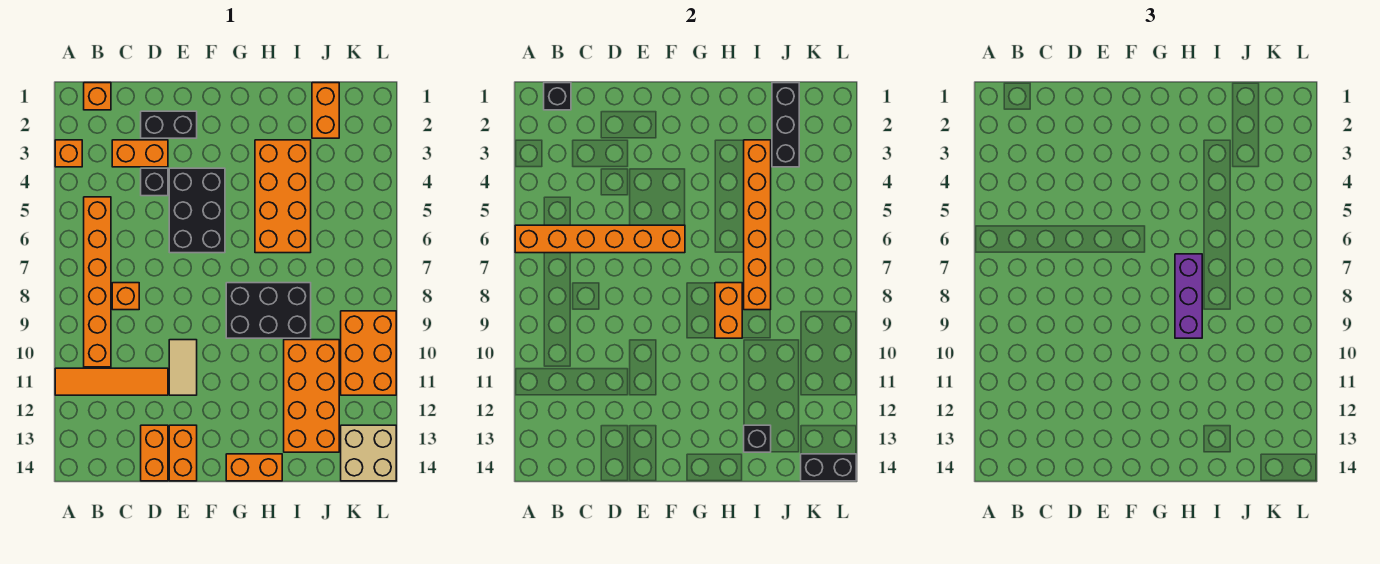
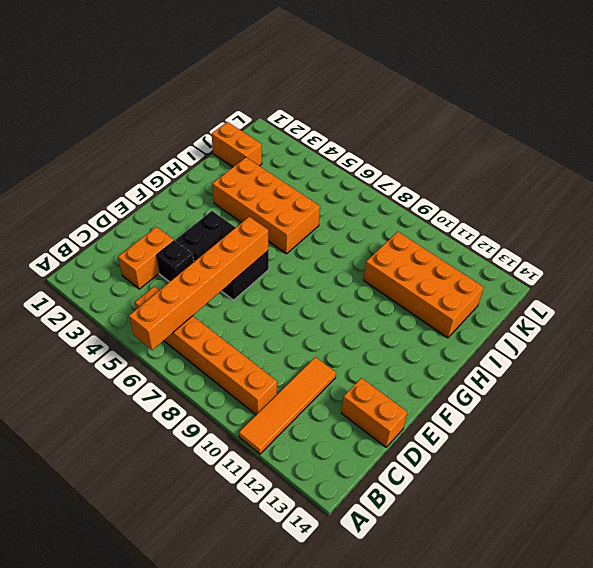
none -> orange brick A3 level 1
none -> orange brick B1 level 1
none -> orange brick C8 level 1

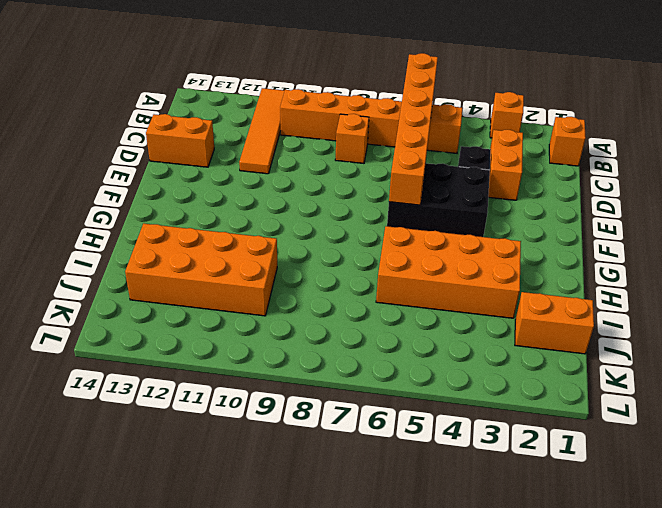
none -> black brick D2:E2 level 1
none -> tan tile E10:E11 level 1
none -> orange brick E13:E14 level 1

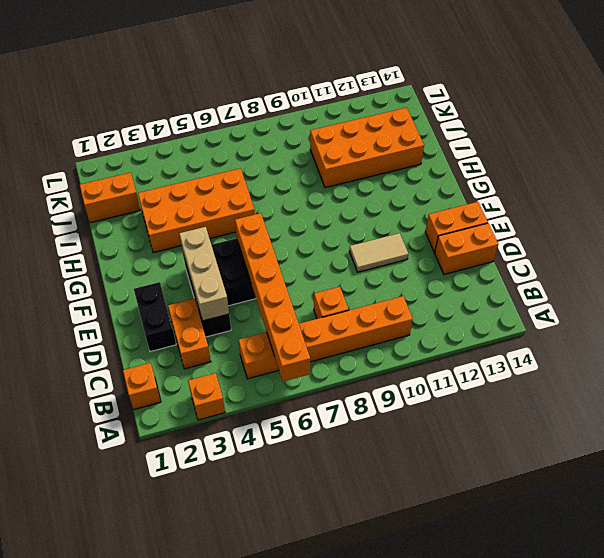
tan brick D4:F4 level 2 -> none
none -> orange tile A11:D11 level 1
none -> black brick G8:I9 level 1
none -> orange brick G14:H14 level 1

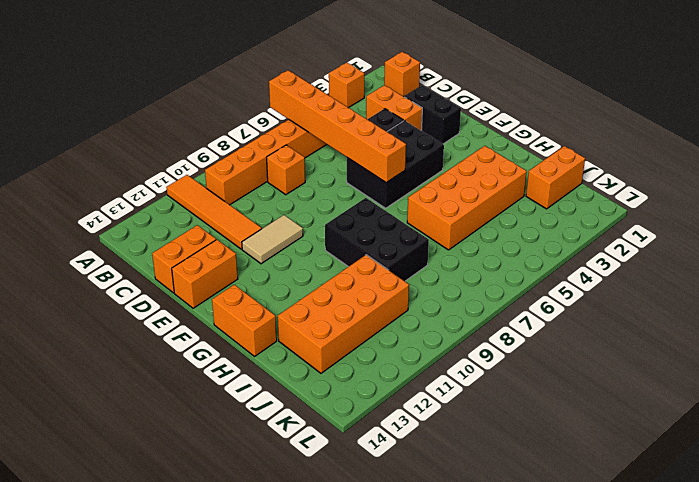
none -> orange brick K9:L11 level 1
none -> tan brick K13:L14 level 1
none -> black brick B1 level 2

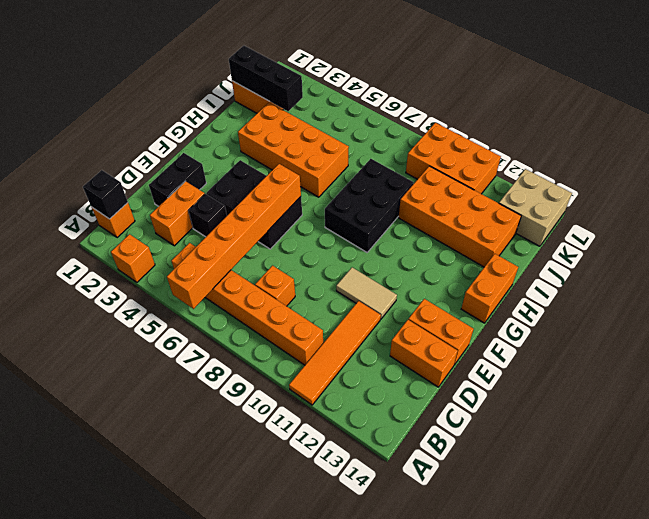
none -> orange brick H8:H9 level 2
none -> orange brick I3:I8 level 2
none -> black brick I13 level 2

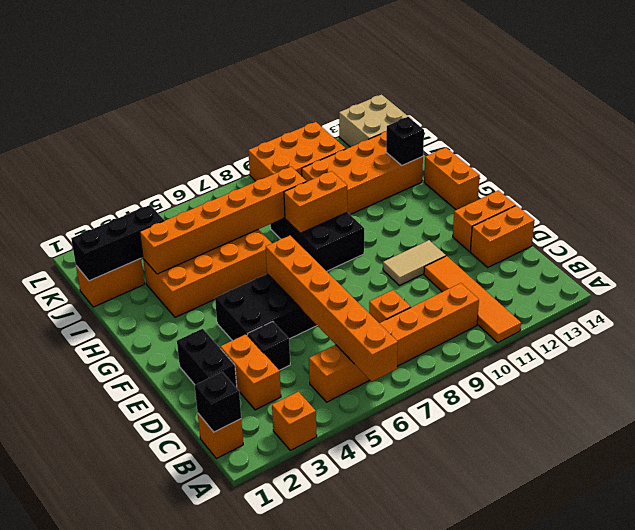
none -> black brick K14:L14 level 2
none -> purple brick H7:H9 level 3

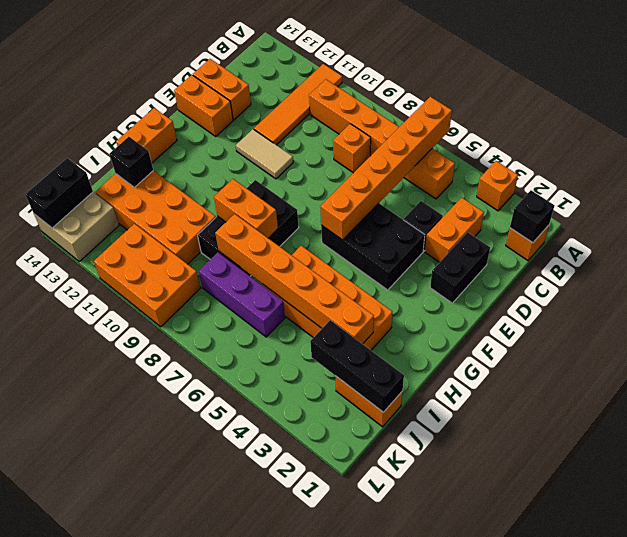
purple brick J6:J8 level 1 -> purple brick H7:H9 level 3

